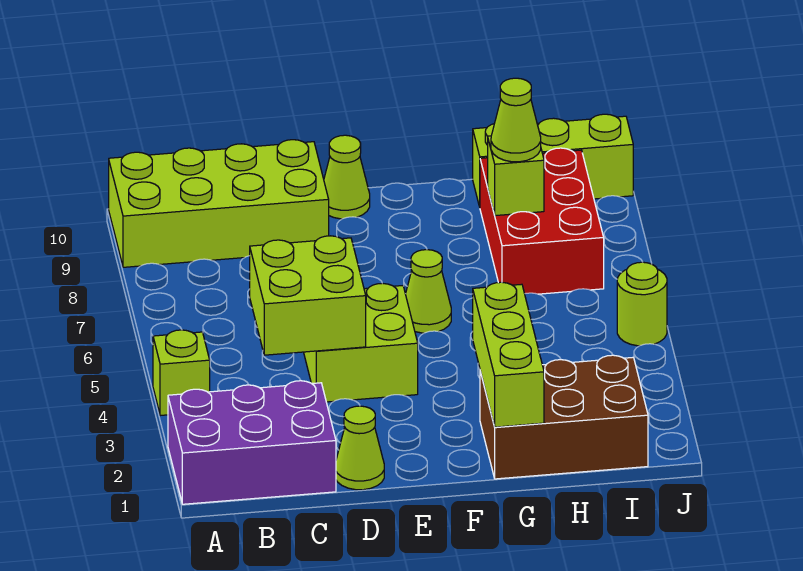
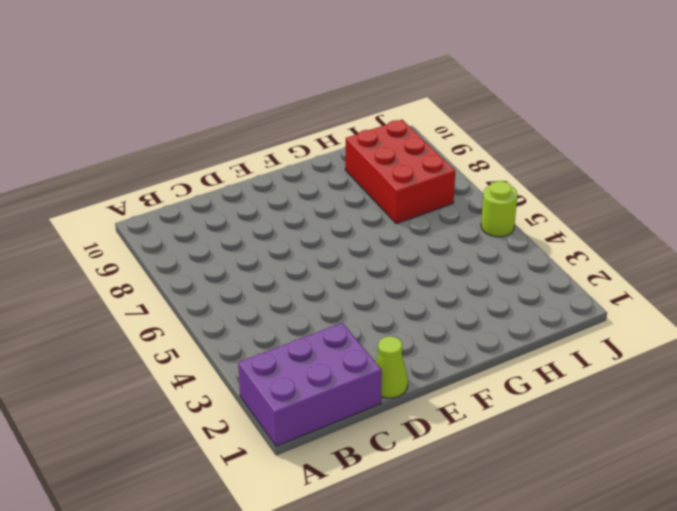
none -> lime brick A4 level 1
none -> lime brick A9:D10 level 1
none -> lime brick D4:E5 level 1

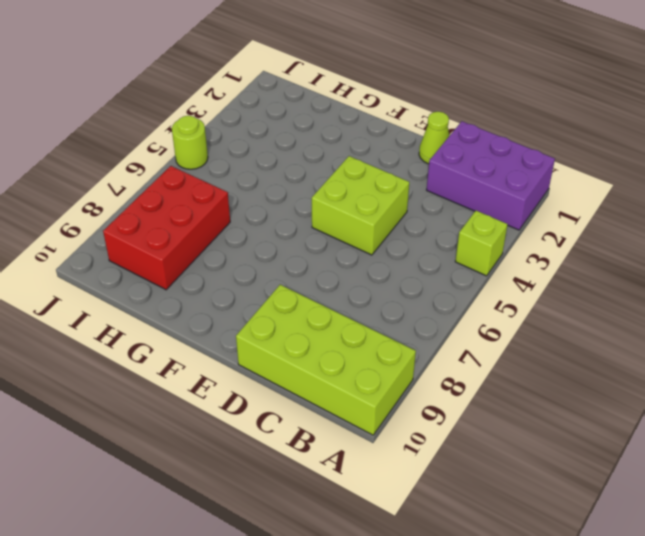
none -> lime cone E10 level 1
none -> lime cone F6 level 1
none -> brown brick G1:I2 level 1

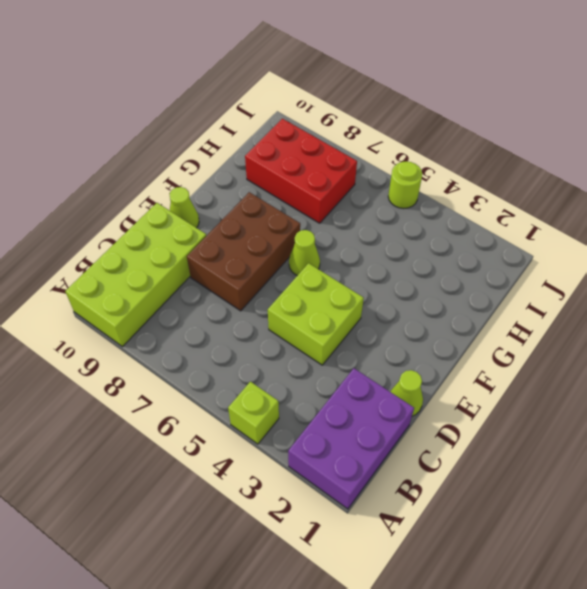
brown brick D7:F8 level 1 -> brown brick G1:I2 level 1
none -> lime brick H10:J10 level 1
none -> lime brick C4:D5 level 2
none -> lime brick G1:G3 level 2

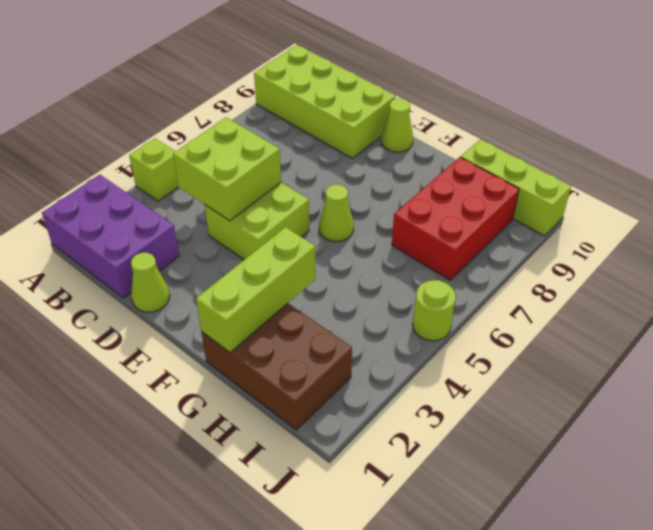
none -> lime brick H8 level 2
none -> lime cone H8 level 3

